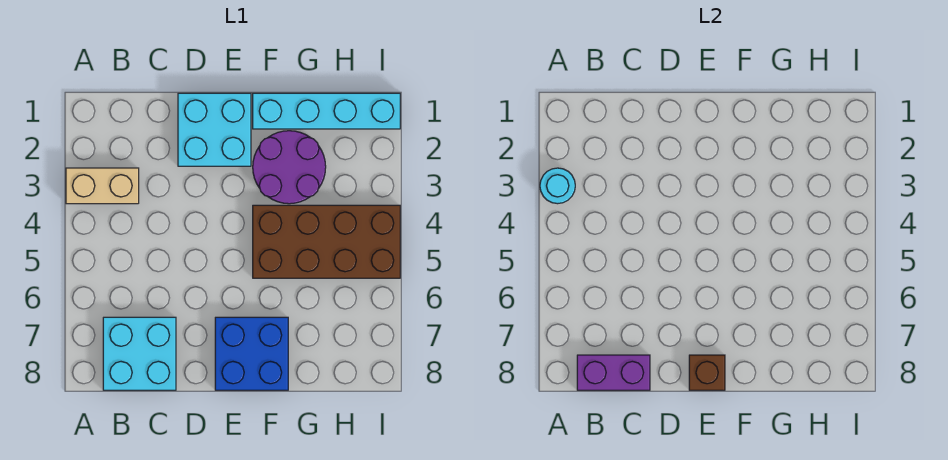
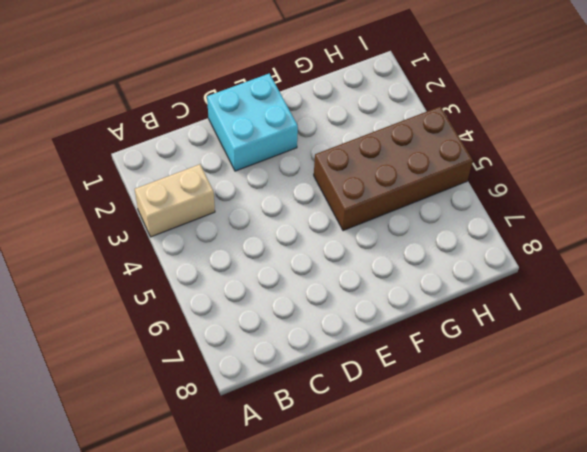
none -> cyan brick B7:C8 level 1
none -> blue brick E7:F8 level 1

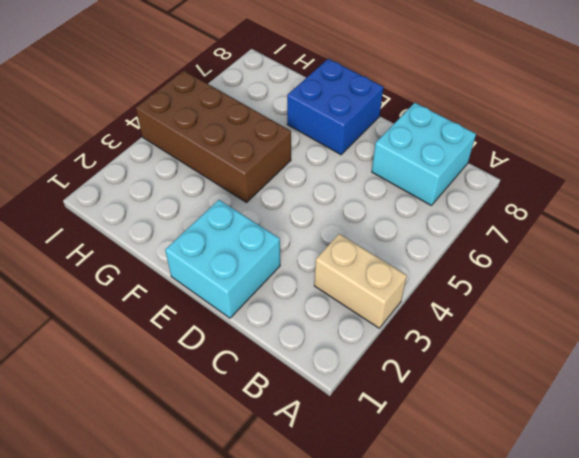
none -> cyan brick F1:I1 level 1
none -> purple round brick F2:G3 level 1

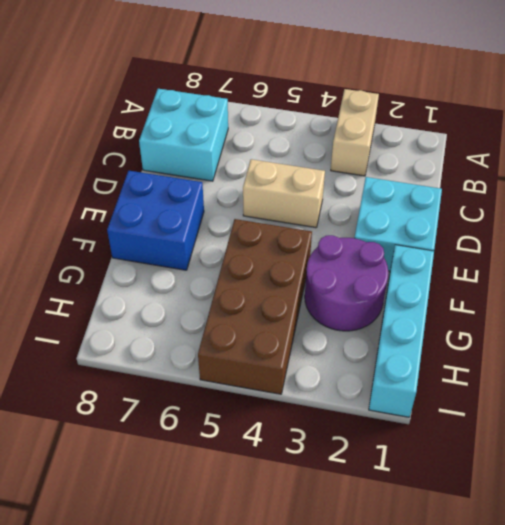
tan brick D4:D5 level 1 -> none
none -> cyan round brick A3 level 2
none -> purple brick B8:C8 level 2

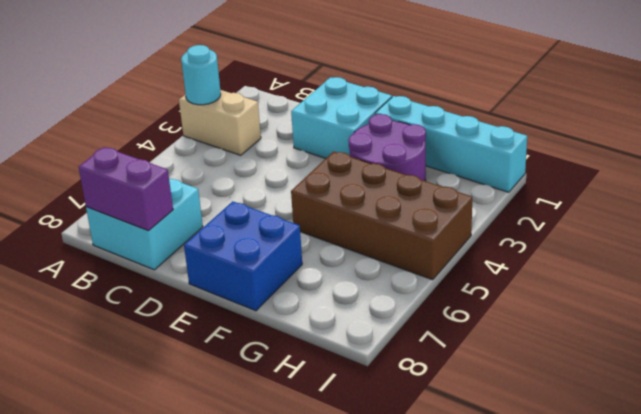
none -> brown brick E8 level 2

